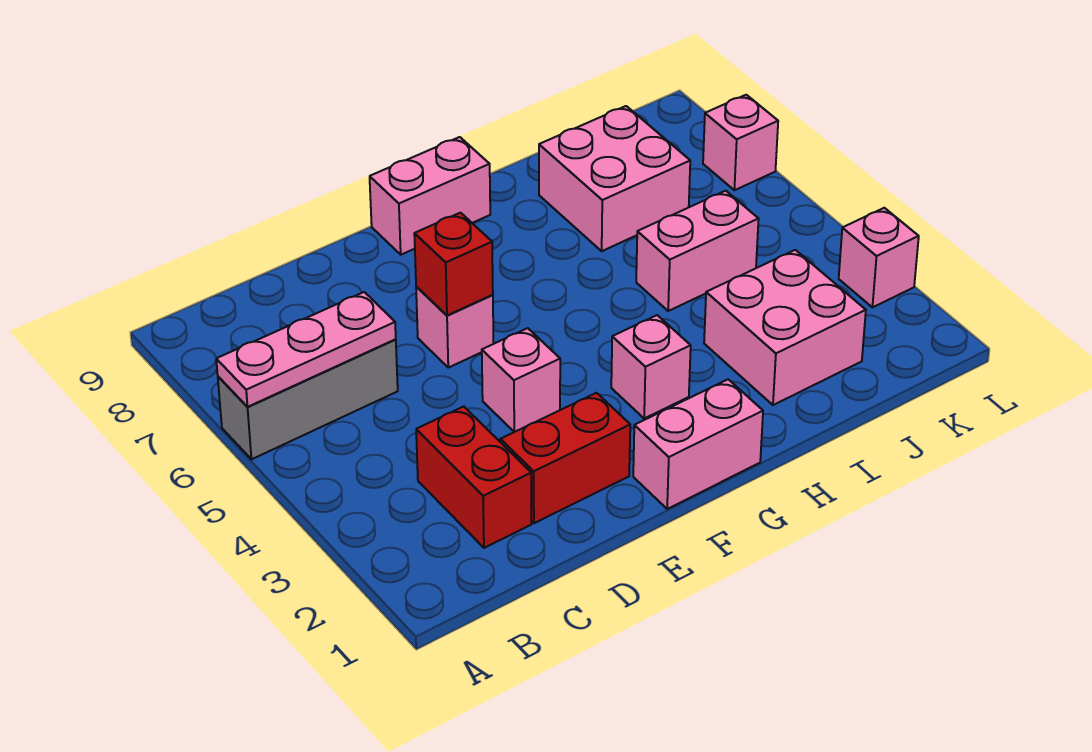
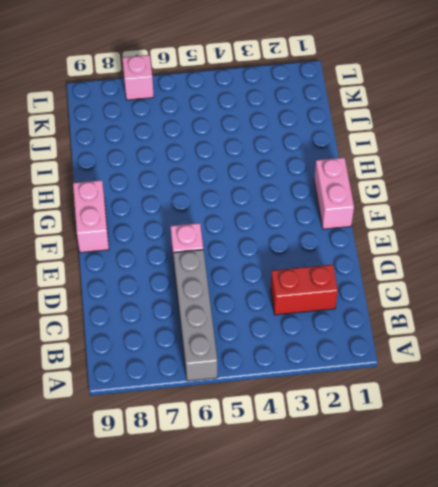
grey brick A6:D6 level 1 -> grey brick A6:C6 level 1
none -> red brick D2:E2 level 1
none -> pink brick E4 level 1
none -> pink brick G3 level 1

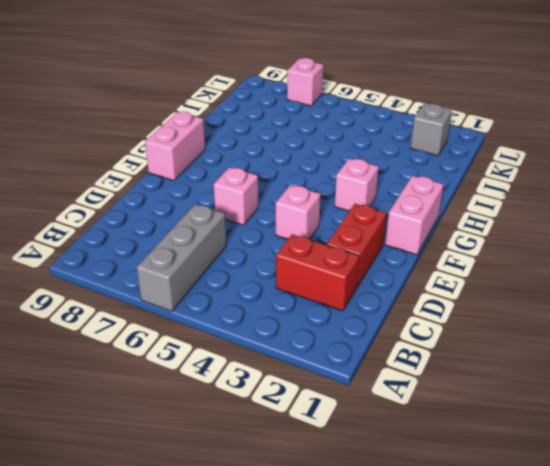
grey brick K2 level 1 -> none
none -> pink brick I2:J3 level 1
none -> pink brick I5:J5 level 1
none -> pink brick I7:J8 level 1

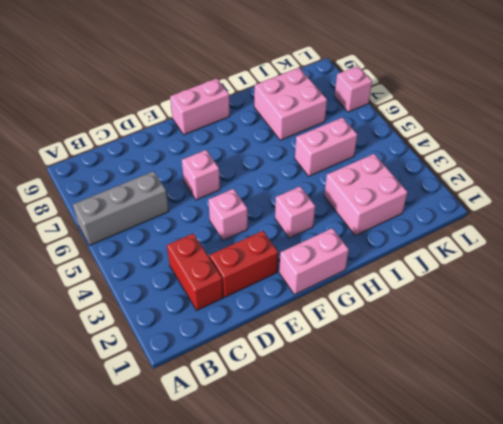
none -> pink brick L3 level 1
none -> pink plate A6:C6 level 2
none -> red brick E6 level 2

